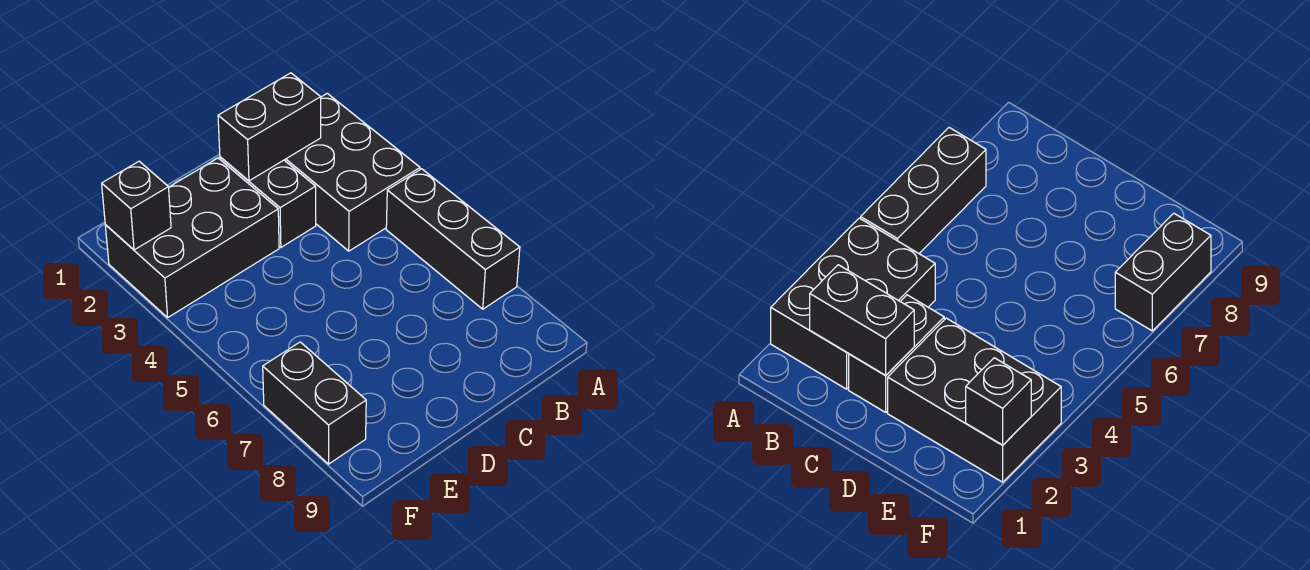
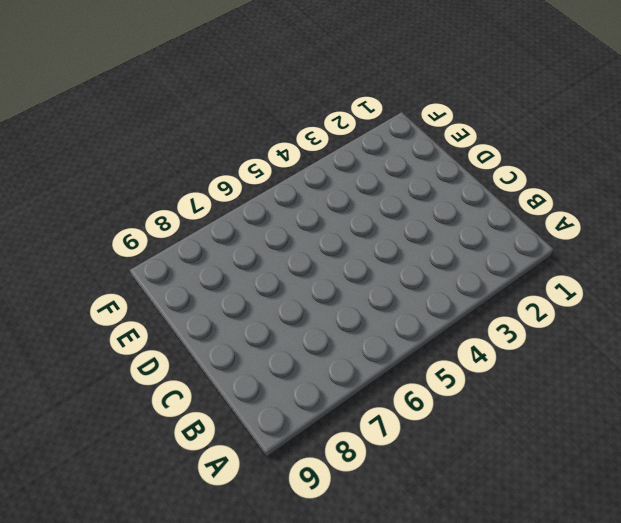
none -> black brick A2:B4 level 1
none -> black brick A5:A7 level 1

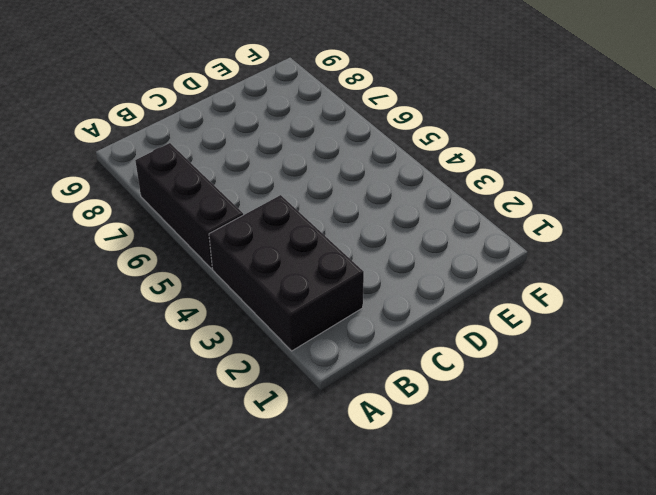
none -> black brick C2:C3 level 1
none -> black brick D2:F3 level 1

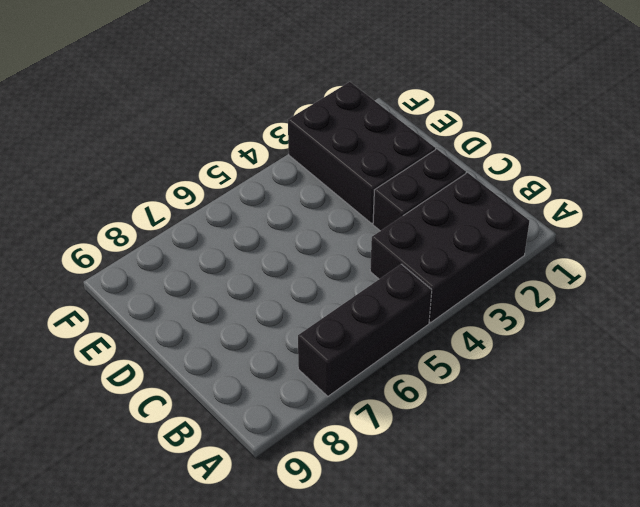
none -> black brick F7:F8 level 1
none -> black brick B2:C2 level 2

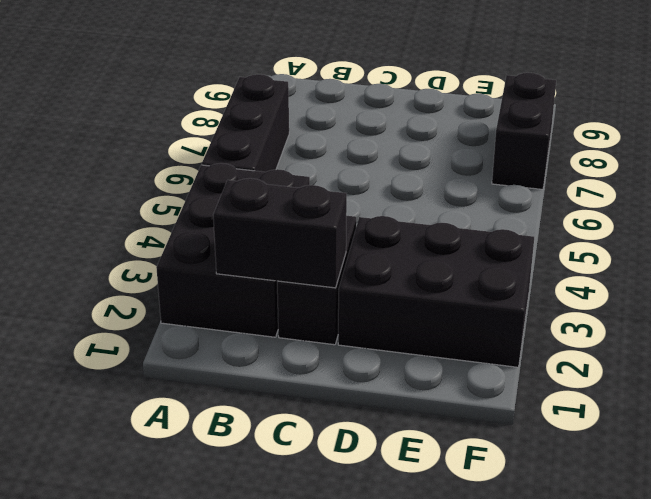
none -> black brick F2 level 2

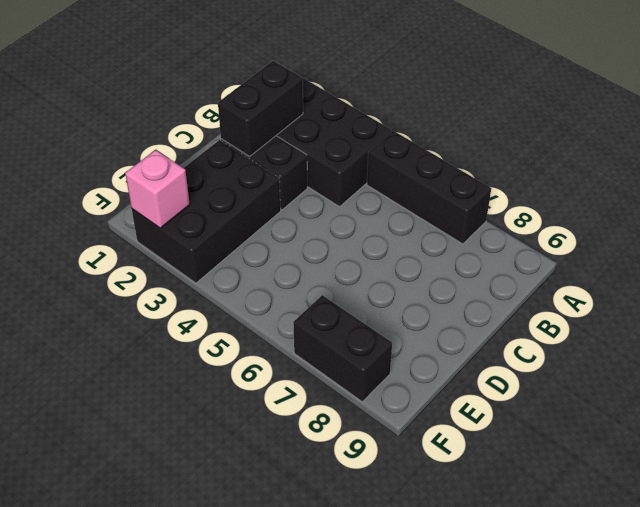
pink brick F2 level 2 -> black brick F2 level 2

